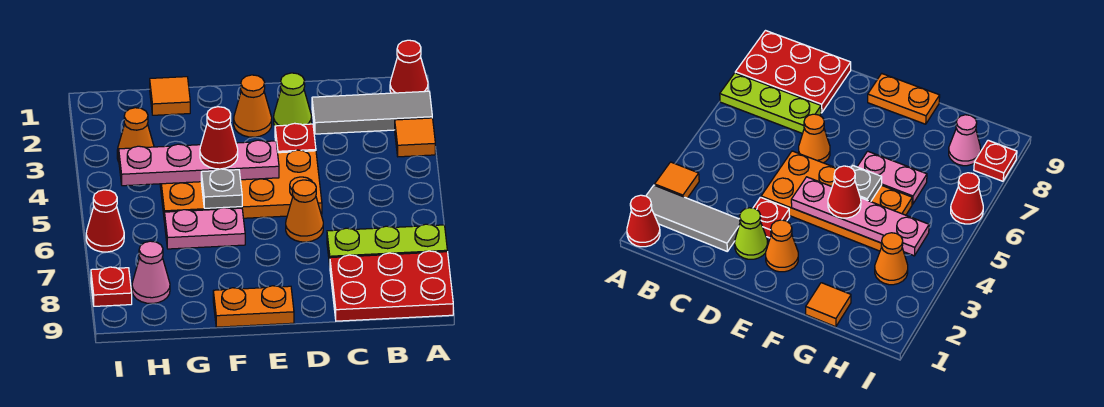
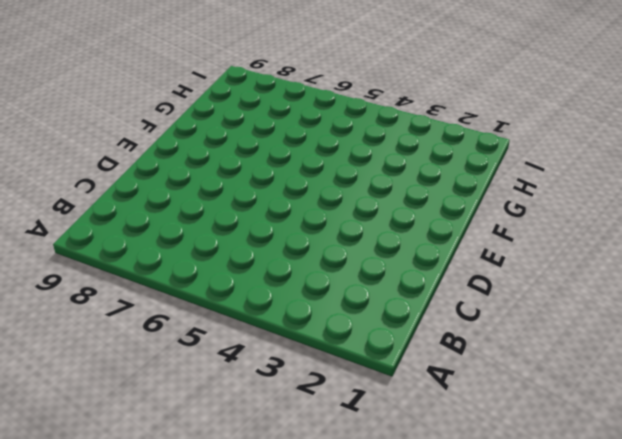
none -> red cone A1 level 1
none -> grey tile A2:C2 level 1
none -> orange tile A3 level 1

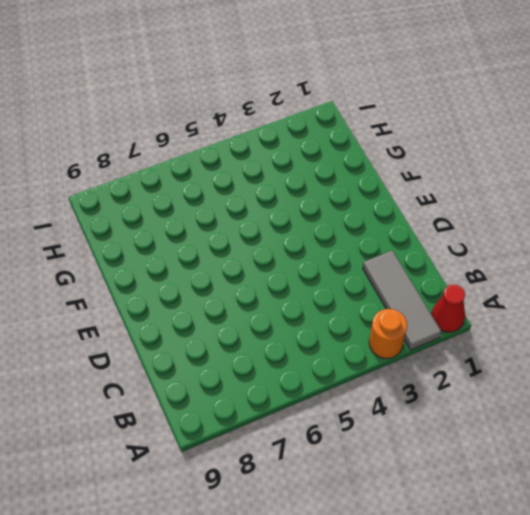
orange round brick A3 level 1 -> orange tile A3 level 1
none -> lime plate A7:C7 level 1
none -> red plate A8:C9 level 1
none -> lime cone D2 level 1

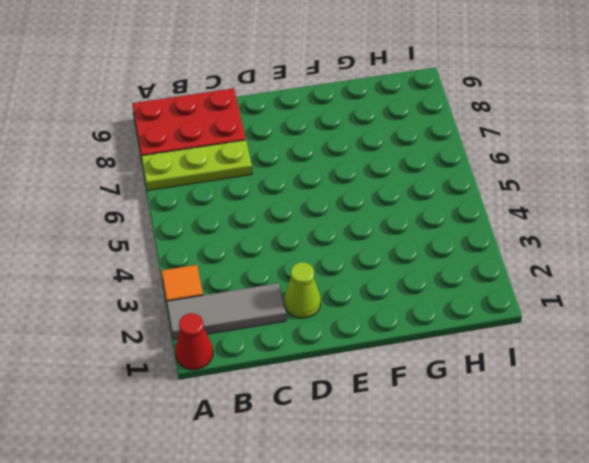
none -> red plate D3 level 1
none -> orange plate D4:G5 level 1
none -> orange cone D6 level 1

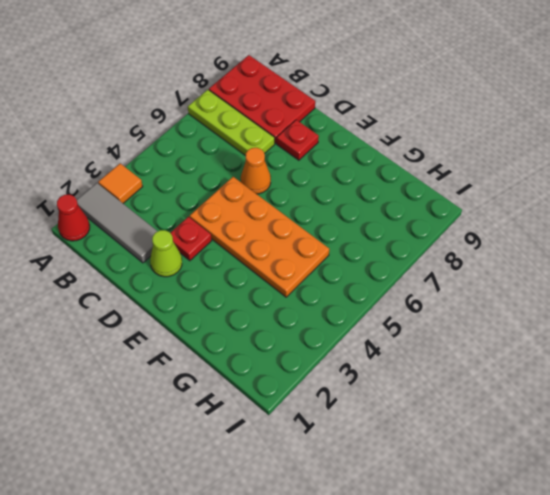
red plate D8 level 1 -> red plate I8 level 1
none -> orange cone E2 level 1
none -> orange plate E9:F9 level 1
none -> pink plate F6:G6 level 1

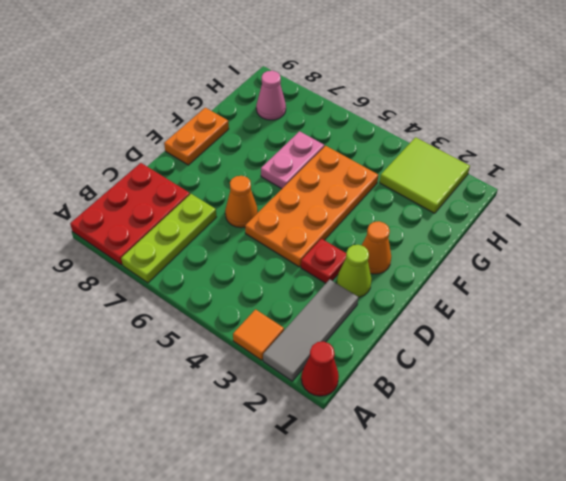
lime tile H2:I3 level 1 -> orange cone H3 level 1
none -> orange tile G1 level 1
none -> red cone I6 level 1
none -> red plate I8 level 1

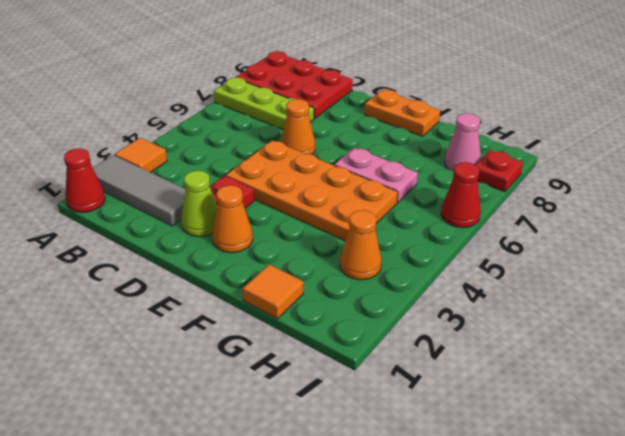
none -> pink plate E4:H4 level 2
none -> grey plate F5 level 2
none -> red cone F4 level 3

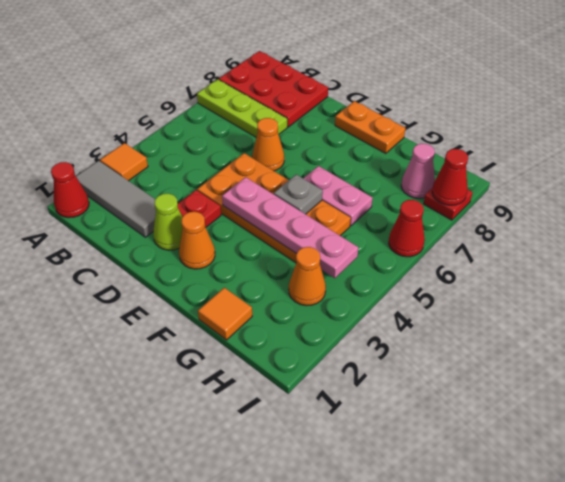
red cone I8 level 2 -> red cone F4 level 3

